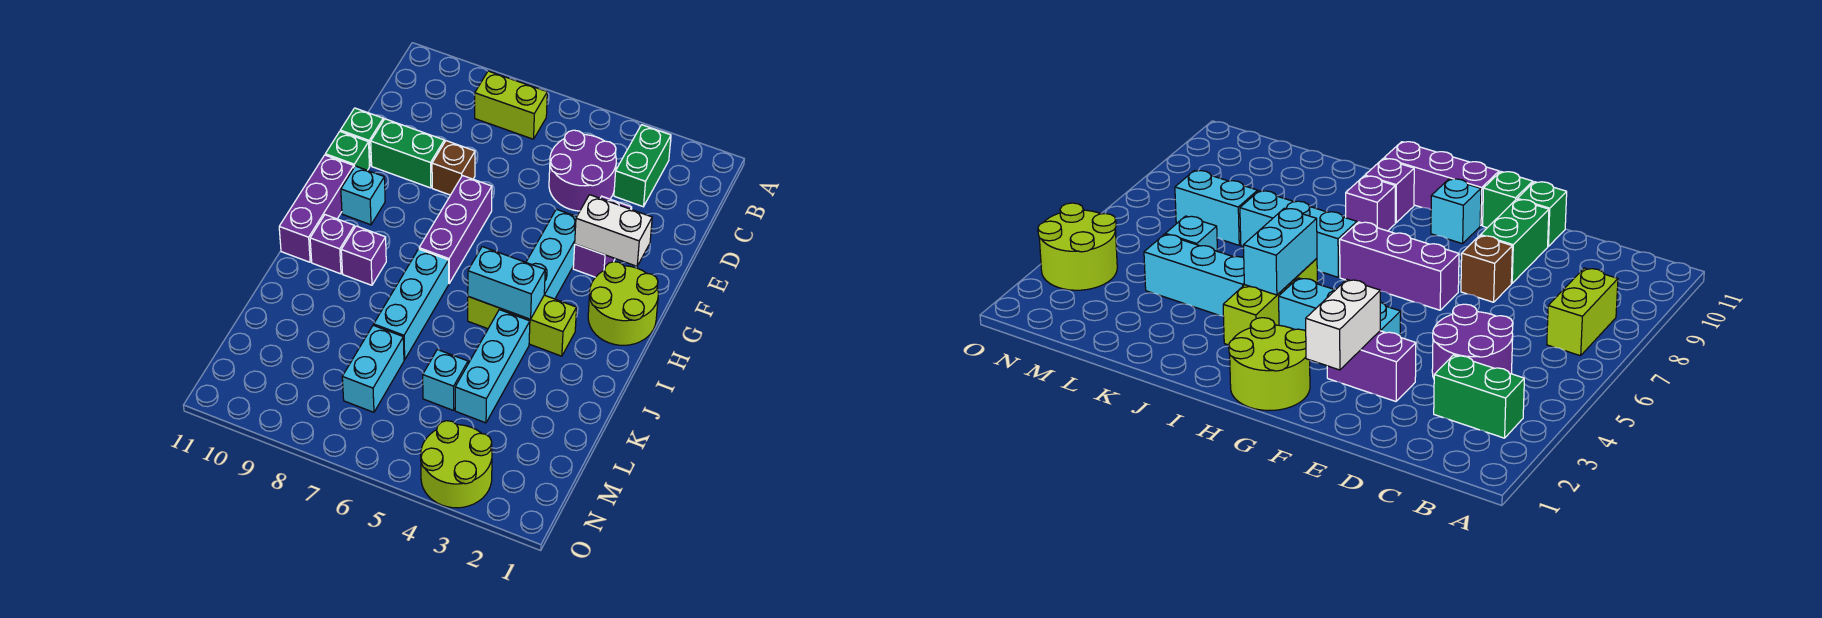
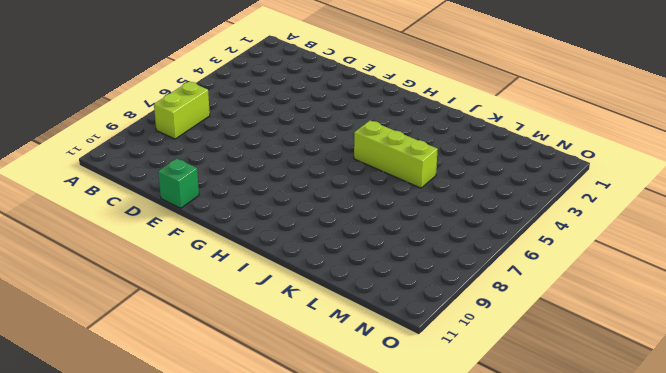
lime brick I5:K5 level 1 -> lime brick I3:I5 level 1
none -> green brick B3:C3 level 1
none -> purple round brick C4:D5 level 1
none -> purple brick E3:F3 level 1

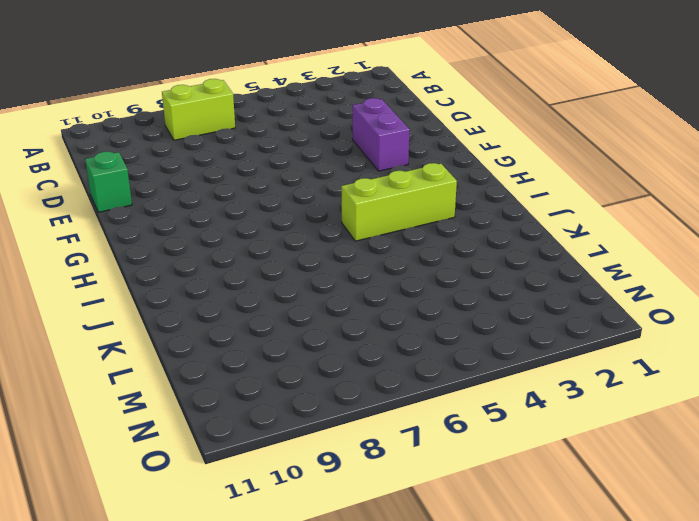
none -> green brick B3:C3 level 1
none -> purple round brick C4:D5 level 1
none -> brown brick E8 level 1

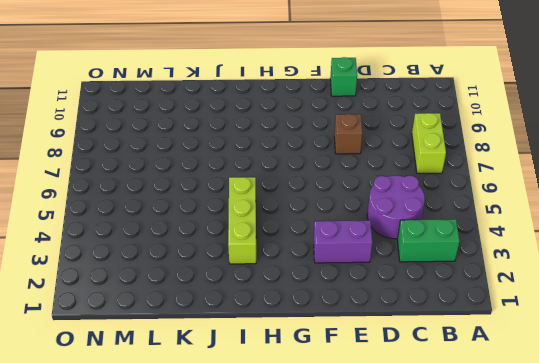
none -> green brick E9:E10 level 1
none -> cyan brick F4:H4 level 1
none -> purple brick F7:H7 level 1

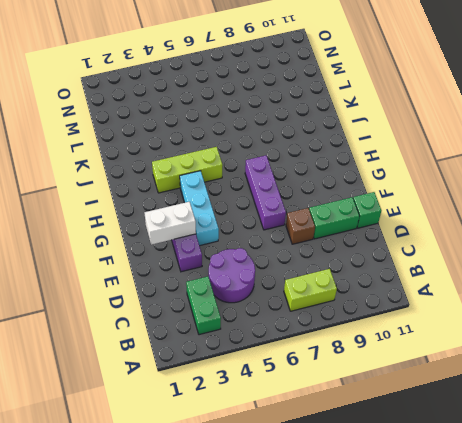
none -> green brick F11 level 1
none -> lime round brick G1:H2 level 1
none -> cyan brick G10 level 1

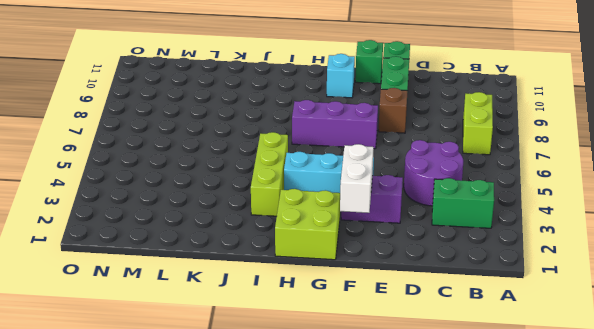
lime brick G1:H2 level 1 -> lime round brick G1:H2 level 1
none -> purple brick G11:I11 level 1
none -> cyan brick I7:K7 level 1
none -> purple brick I9 level 1

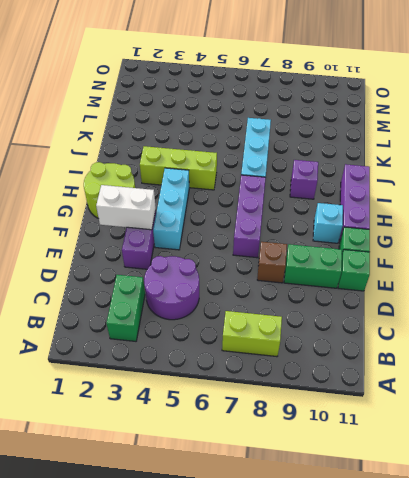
none -> purple brick I10 level 1
none -> cyan brick J4:L4 level 1
none -> cyan brick L5 level 1

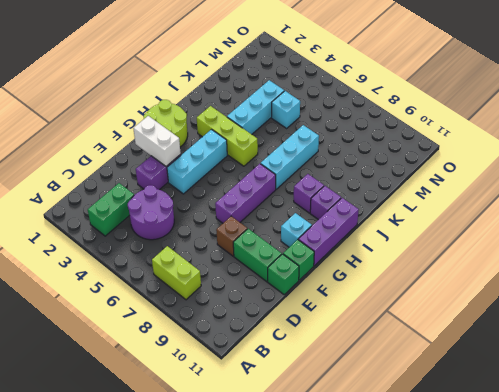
none -> cyan brick L7:M7 level 1
none -> lime round brick N3:O4 level 1
none -> cyan brick I4:I5 level 2

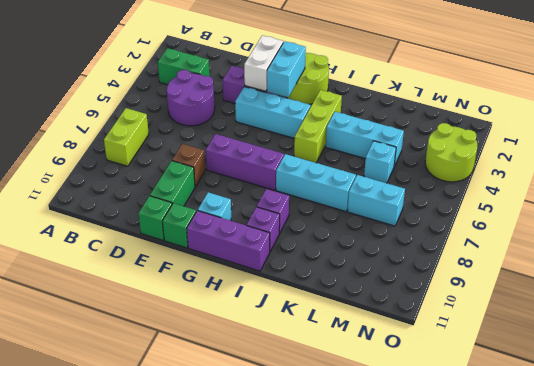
cyan brick G2:G3 level 2 -> cyan brick I4:I5 level 2

